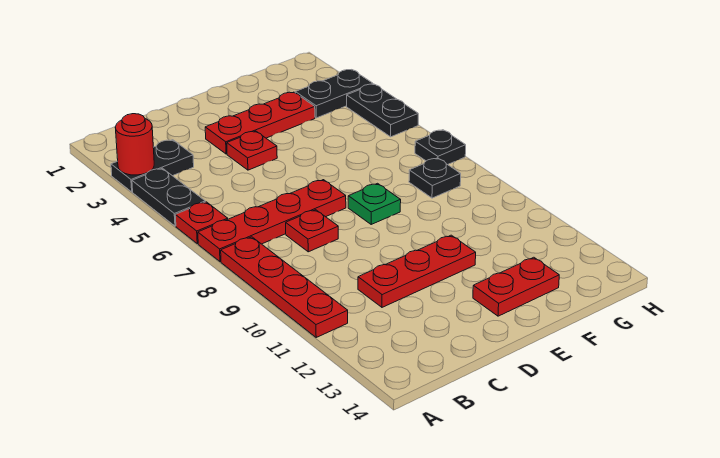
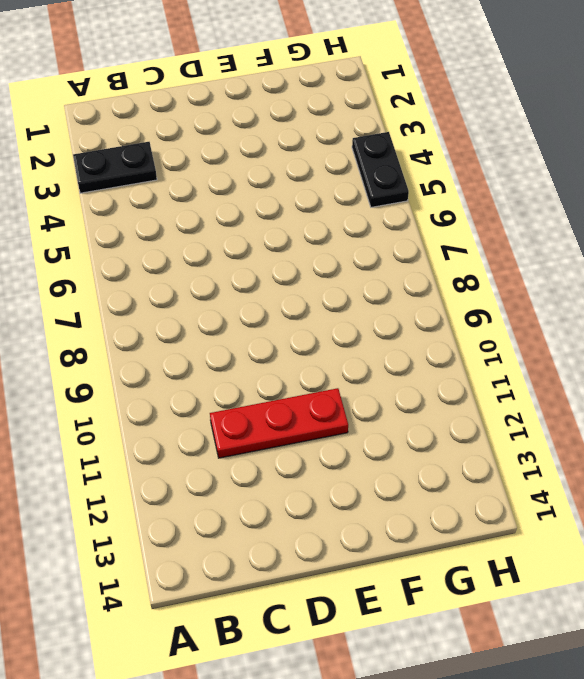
none -> black plate A4:A5 level 1
none -> red plate A6 level 1
none -> red plate A7:D7 level 1

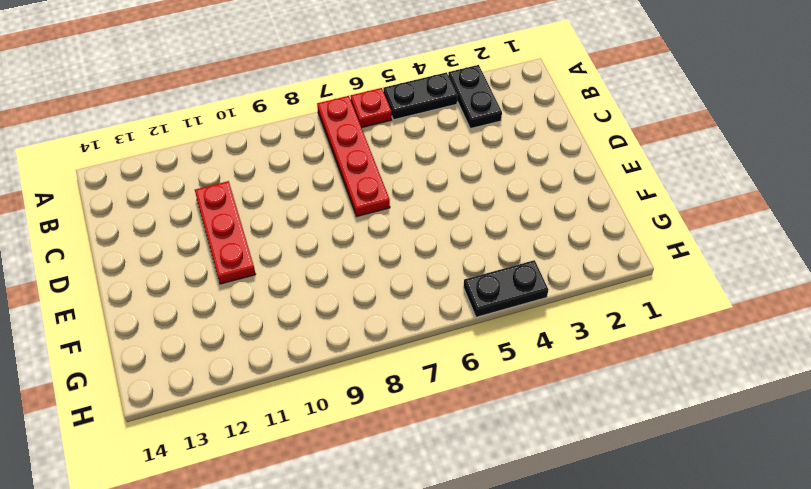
none -> red plate A8:A11 level 1
none -> red plate C8 level 1
none -> red plate D3:F3 level 1

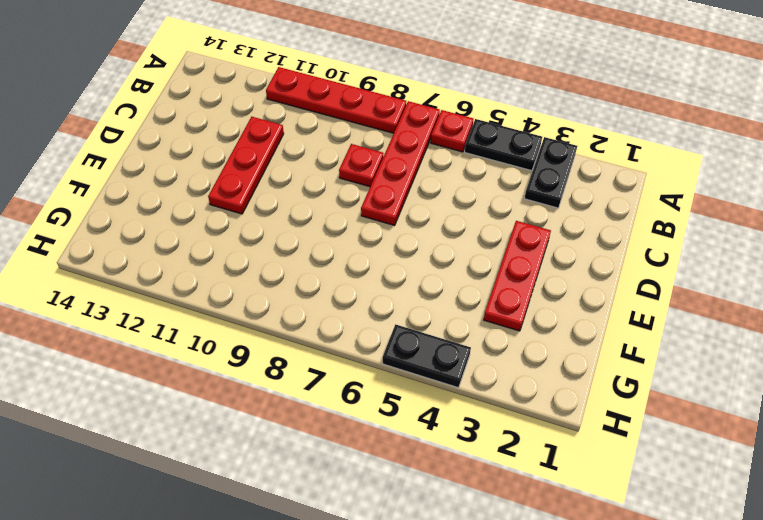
none -> red plate D4 level 1
none -> green plate E8 level 1
none -> red plate E13:F13 level 1

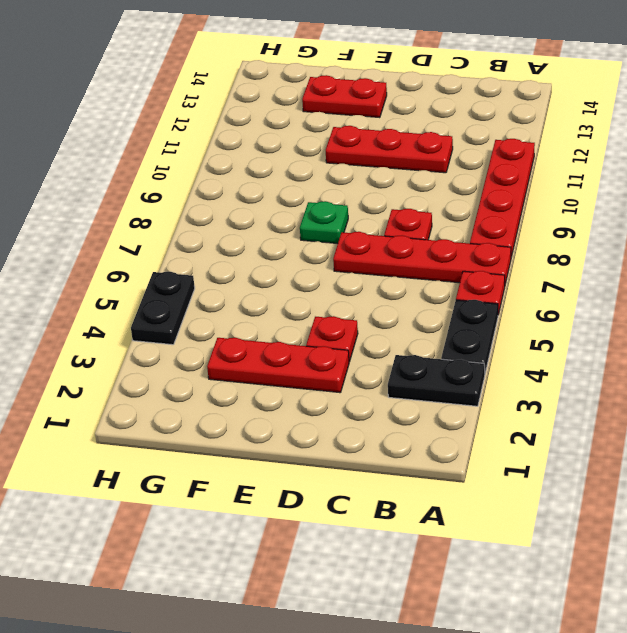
none -> black plate G3:H3 level 1
none -> black plate G8 level 1
none -> black plate H7 level 1

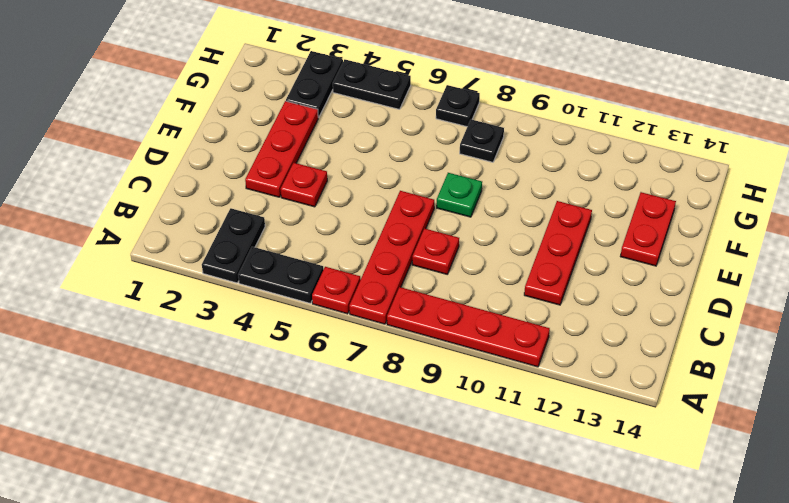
none -> red round brick A3 level 2

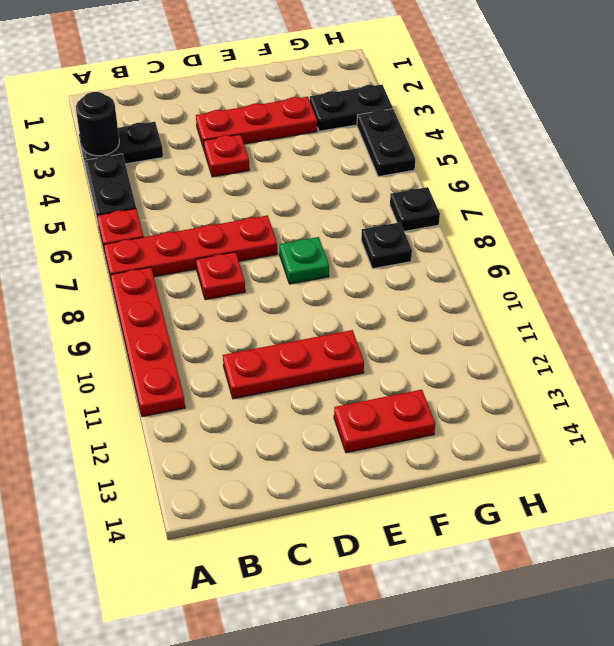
black round brick A3 level 2 -> red round brick A3 level 2

